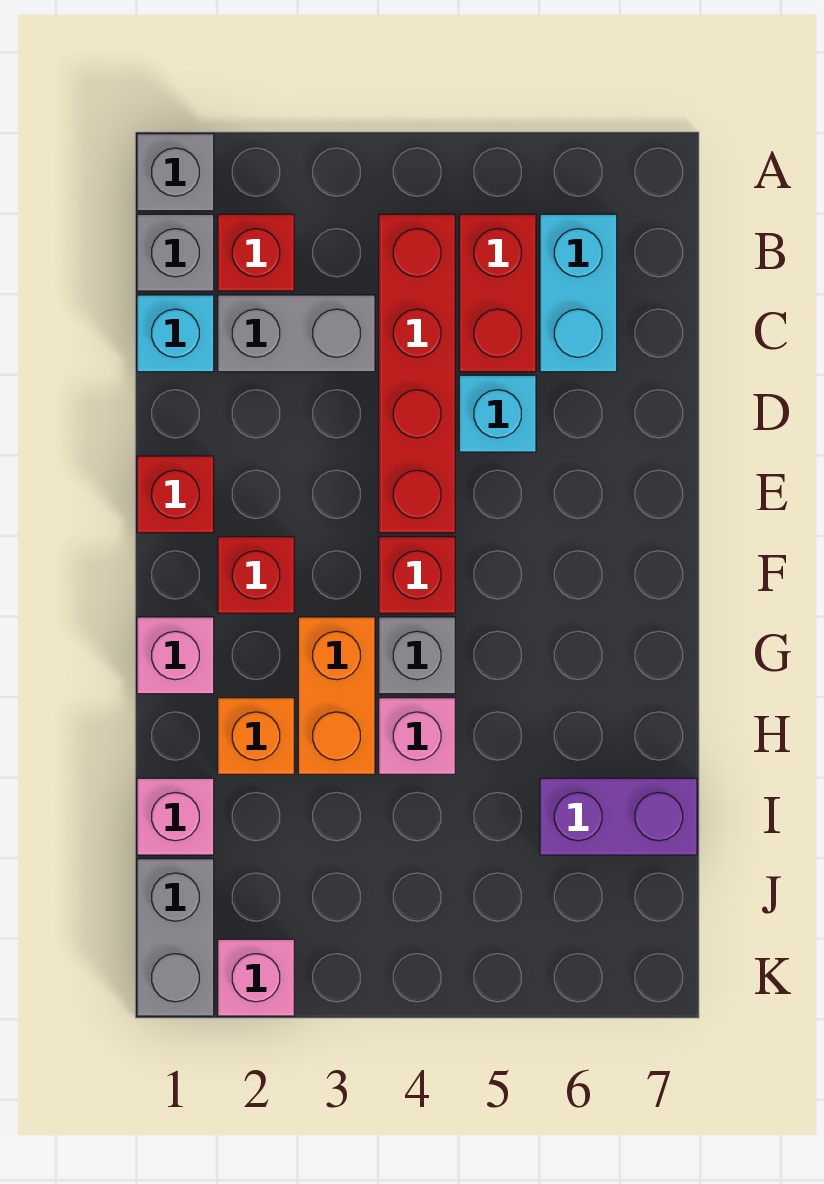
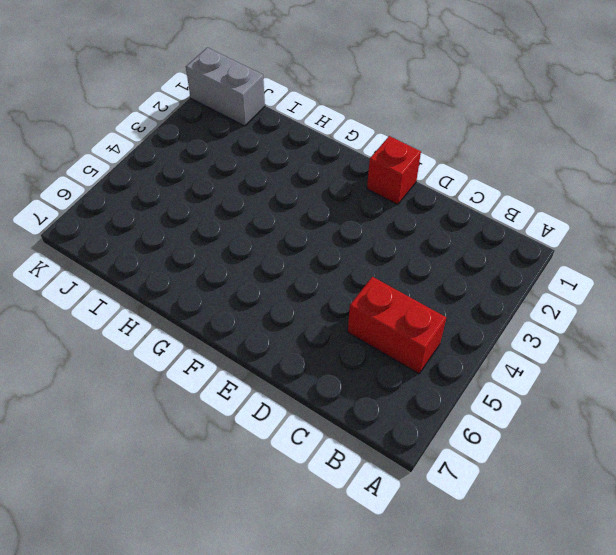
none -> grey brick A1 level 1
none -> grey brick B1 level 1
none -> red brick B2 level 1

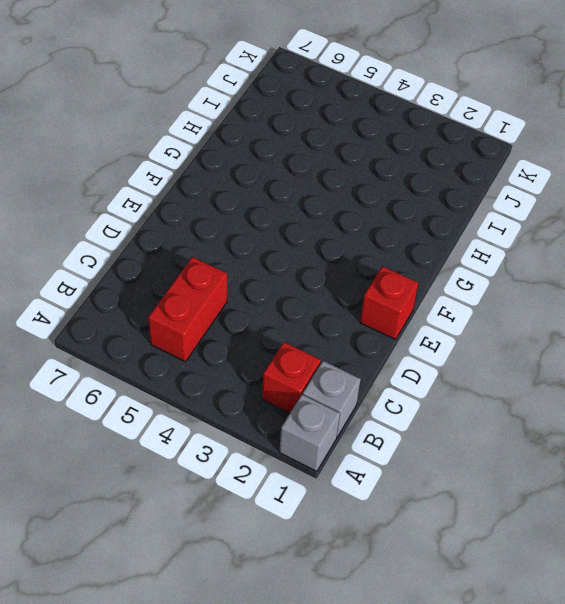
none -> red brick B4:E4 level 1
none -> cyan brick B6:C6 level 1
none -> cyan brick C1 level 1

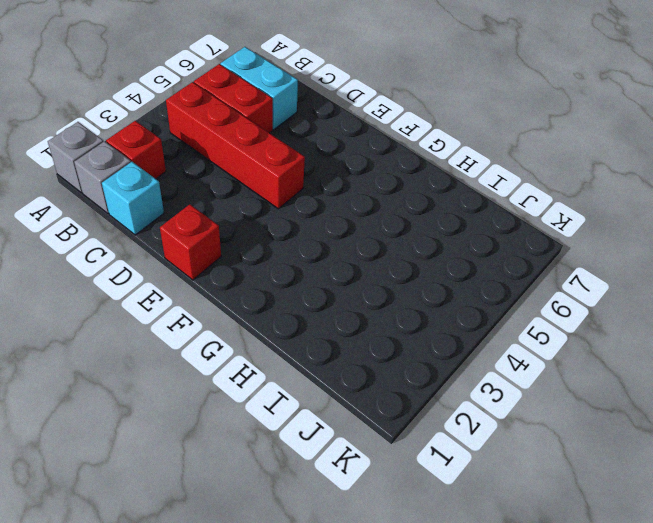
none -> grey brick C2:C3 level 1
none -> cyan brick D5 level 1
none -> red brick F2 level 1

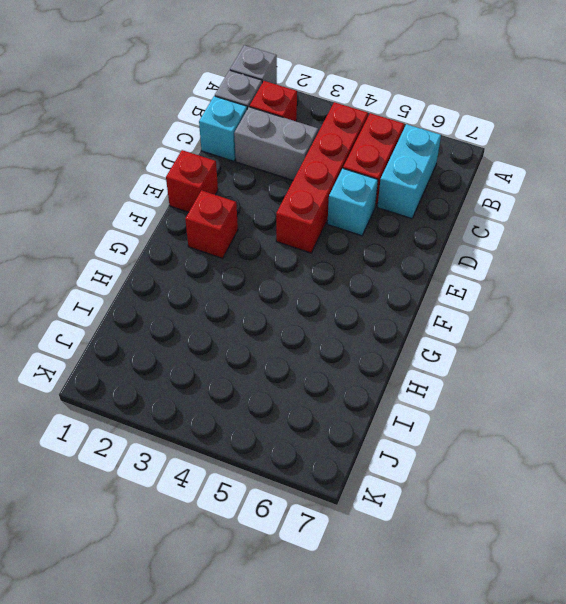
none -> red brick F4 level 1
none -> pink brick G1 level 1
none -> orange brick G3:H3 level 1

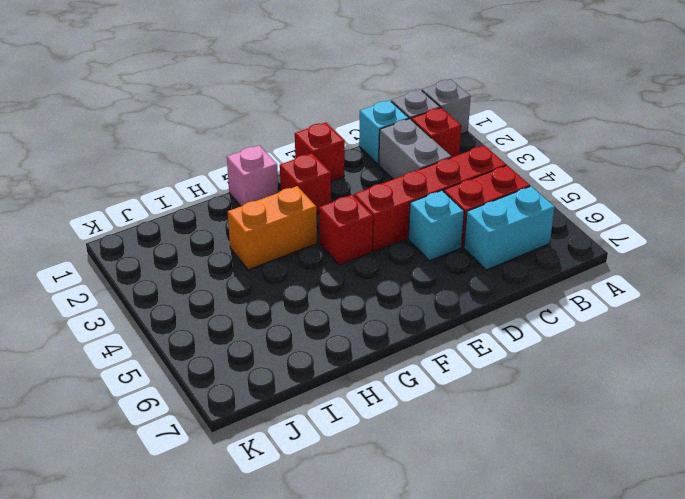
none -> grey brick G4 level 1
none -> orange brick H2 level 1
none -> pink brick H4 level 1

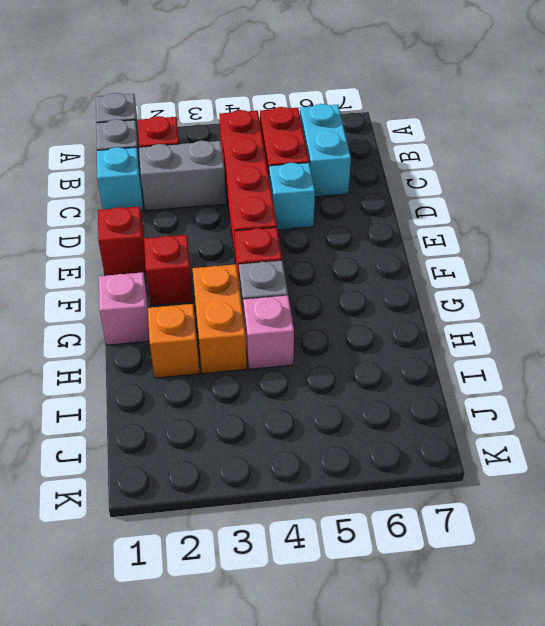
none -> pink brick I1 level 1
none -> purple brick I6:I7 level 1
none -> grey brick J1:K1 level 1

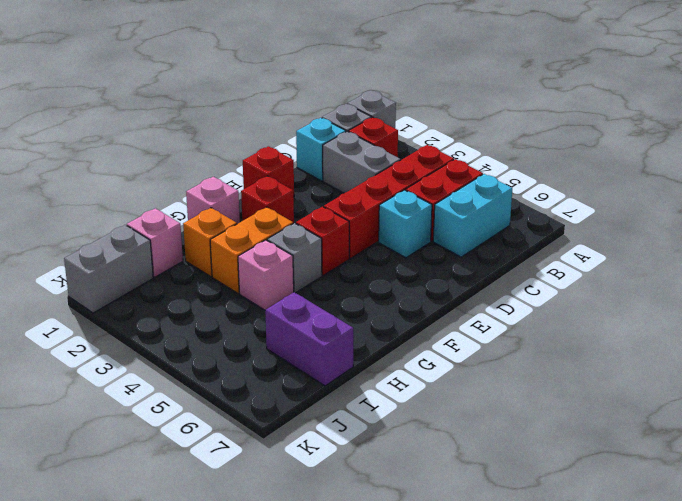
none -> pink brick K2 level 1

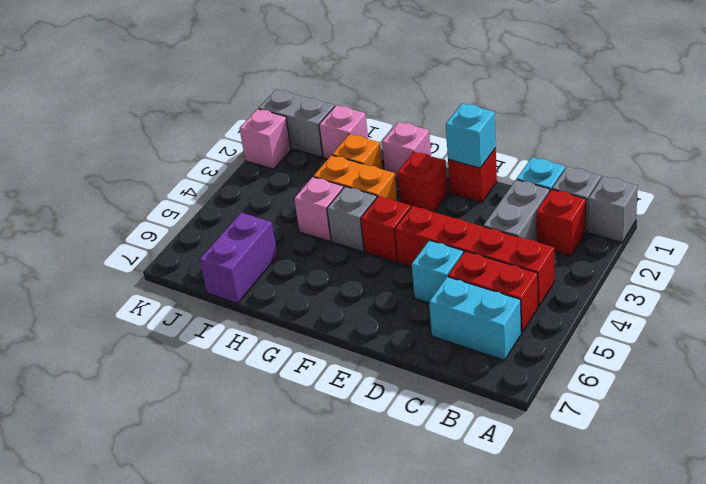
cyan brick E1 level 2 -> none

